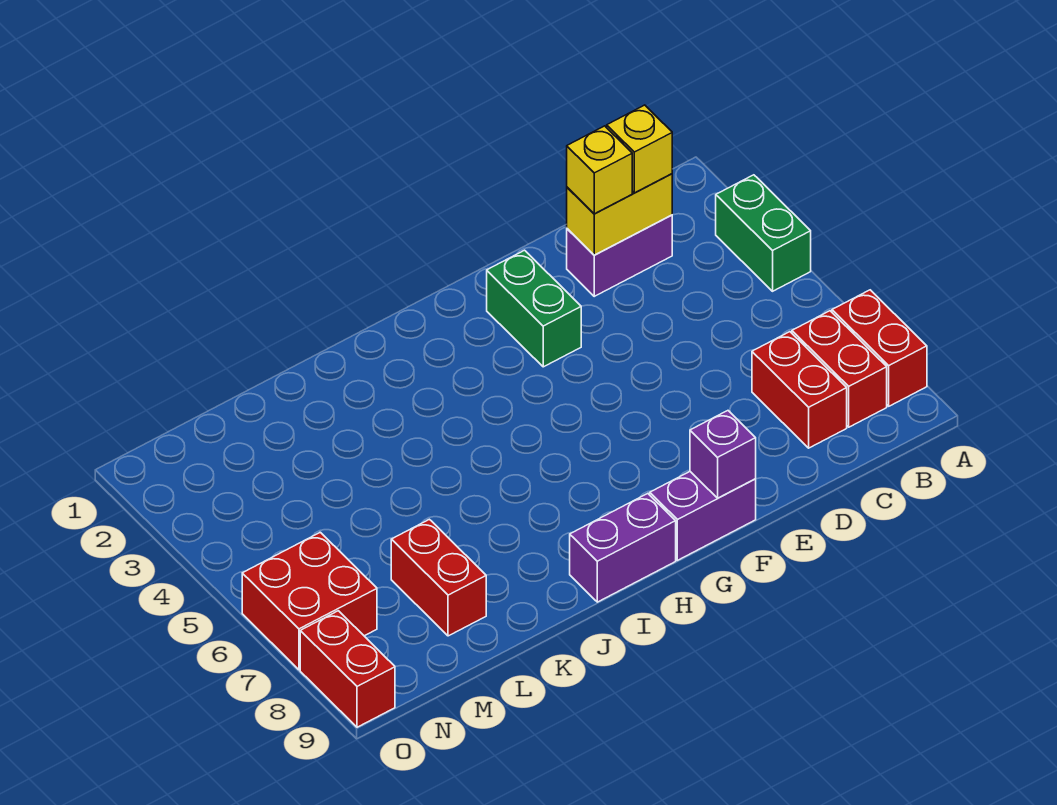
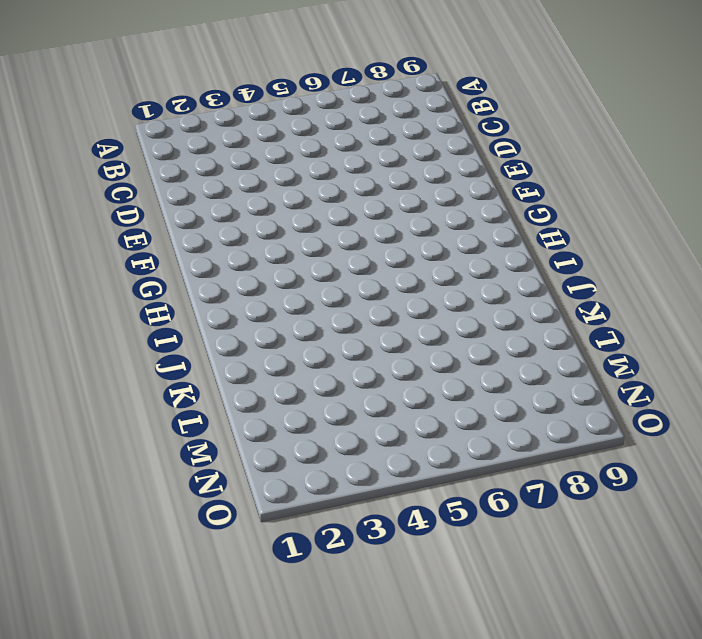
none -> green brick A3:A4 level 1
none -> red brick A7:A8 level 1
none -> red brick B7:B8 level 1

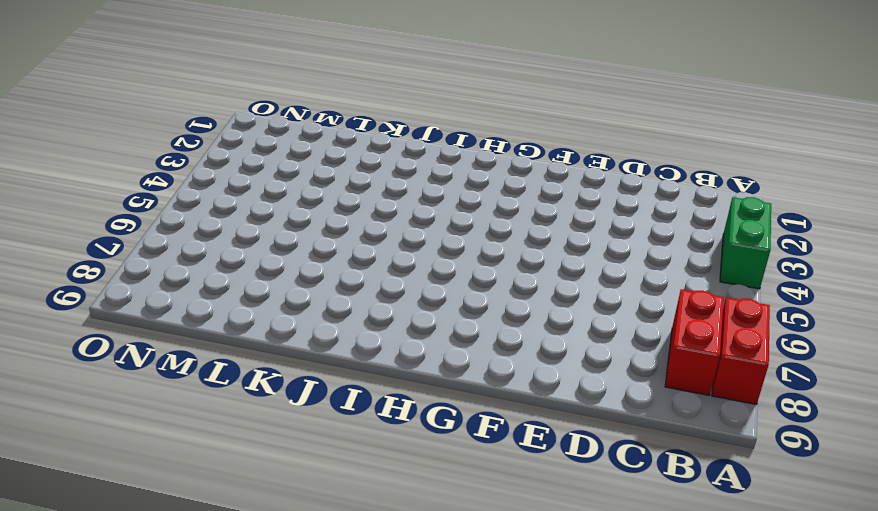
none -> purple brick C2:D2 level 1
none -> red brick C7:C8 level 1
none -> green brick F2:F3 level 1

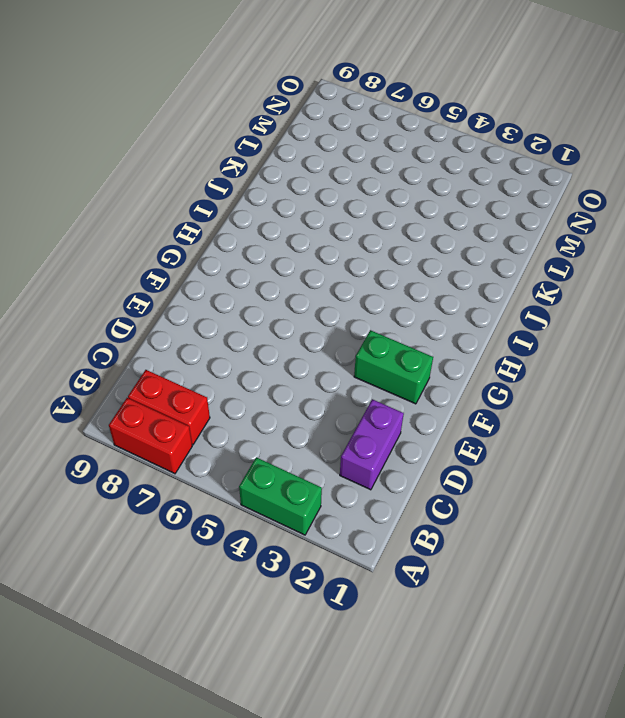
none -> red brick C7:C8 level 1
none -> purple brick F9:G9 level 1
none -> purple brick H9:I9 level 1

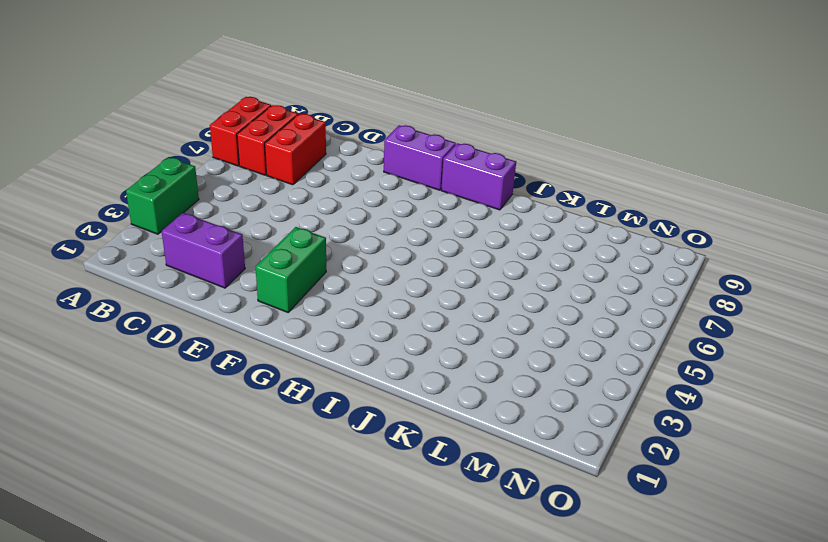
none -> red brick L7:L8 level 1
none -> red brick N6:O7 level 1
none -> red brick O8:O9 level 1

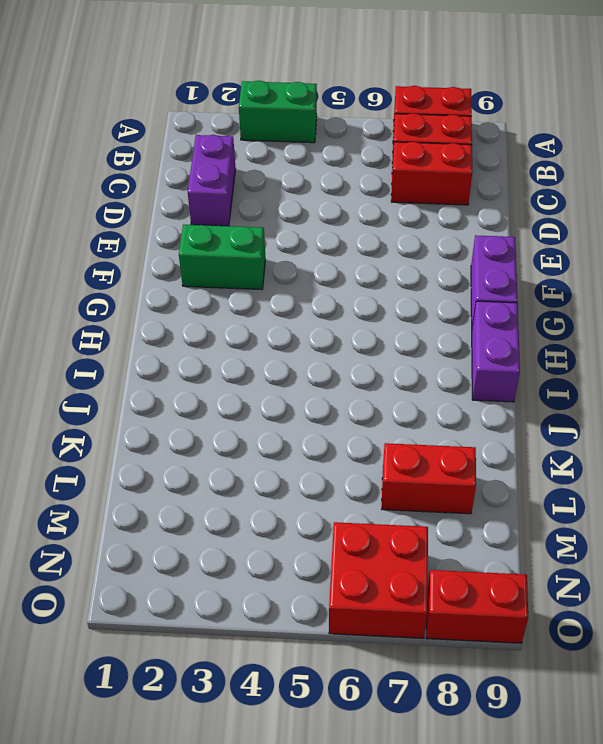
none -> yellow brick C2:D2 level 2
none -> purple brick F9 level 2
none -> yellow brick C2 level 3

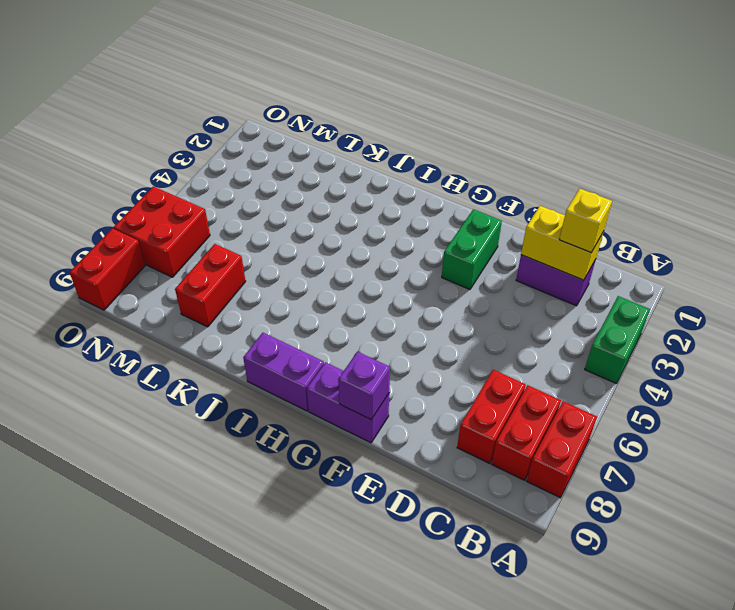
none -> yellow brick D2 level 3

